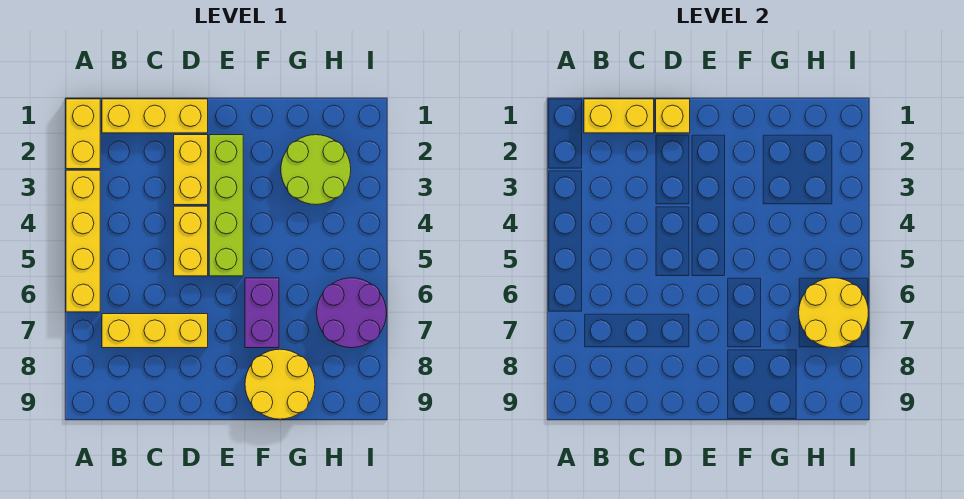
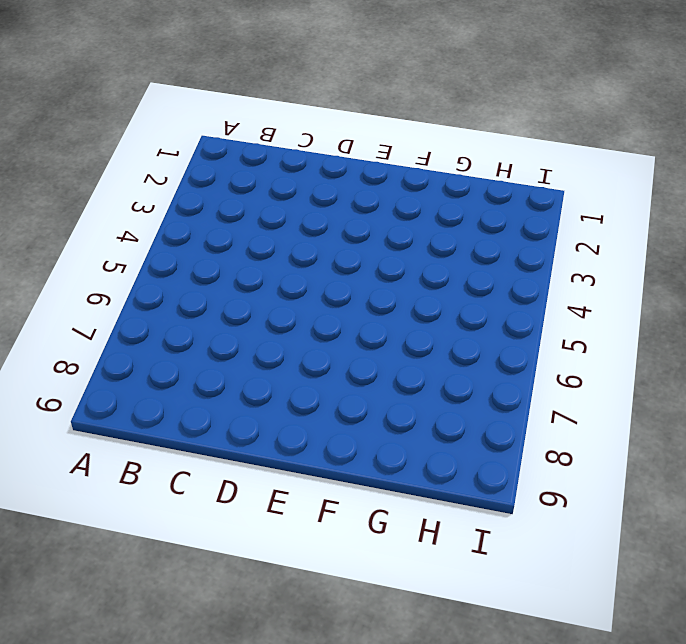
none -> yellow brick A1:A2 level 1
none -> yellow brick A3:A6 level 1
none -> yellow brick B1:D1 level 1

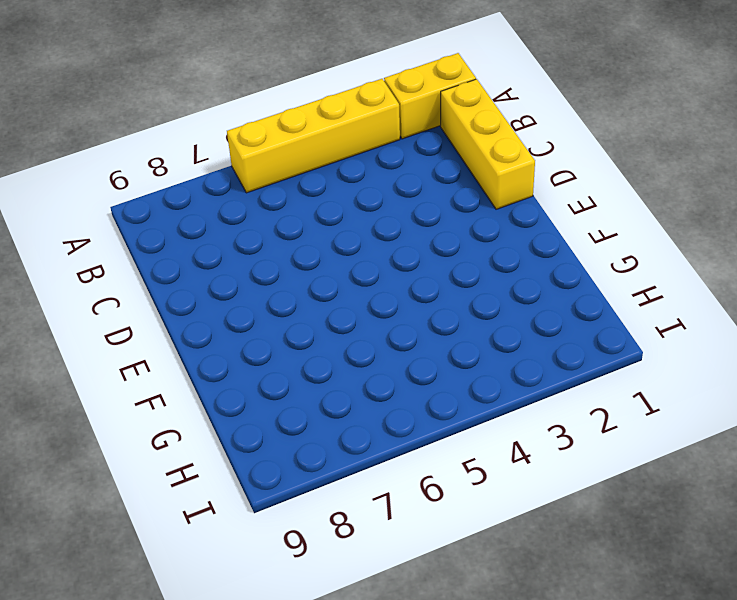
none -> yellow brick B7:D7 level 1
none -> yellow brick D2:D3 level 1
none -> yellow brick D4:D5 level 1

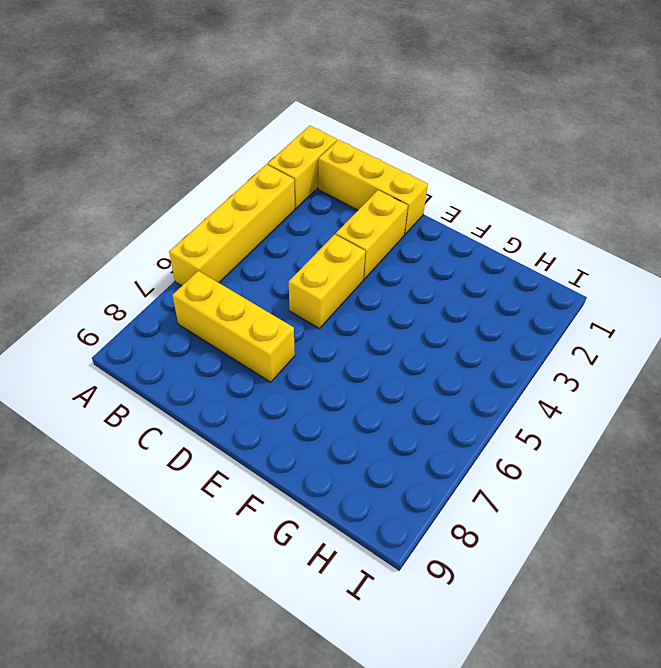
none -> lime brick E2:E5 level 1
none -> purple brick F6:F7 level 1
none -> yellow round brick F8:G9 level 1

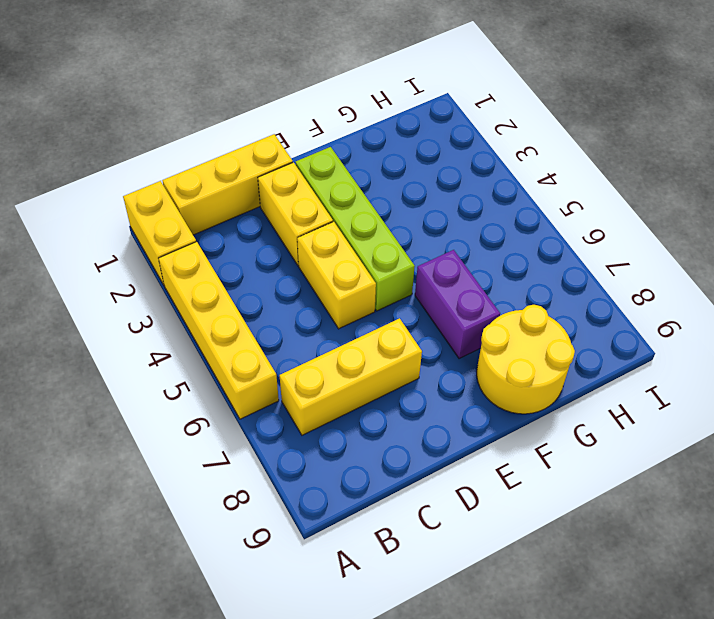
none -> lime round brick G2:H3 level 1
none -> purple round brick H6:I7 level 1
none -> yellow brick B1:C1 level 2

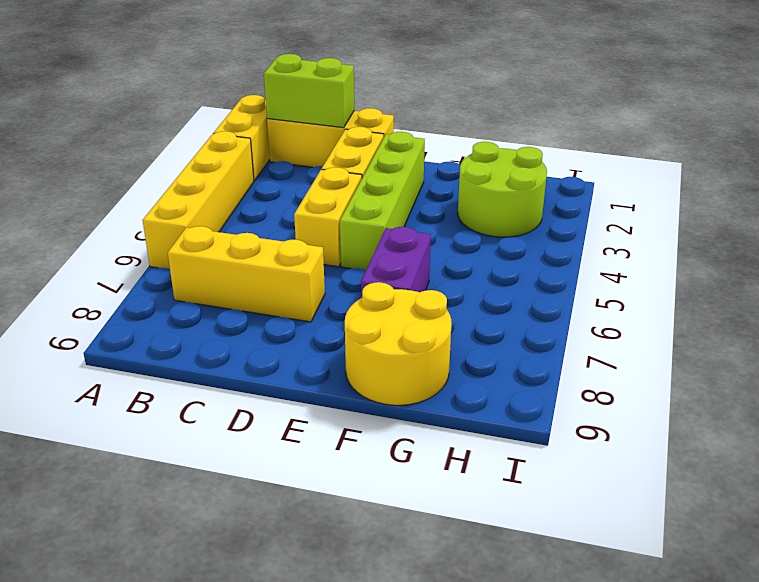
lime brick B1:C1 level 2 -> yellow brick B1:C1 level 2
none -> purple round brick H6:I7 level 1
none -> yellow brick D1 level 2
none -> yellow round brick H6:I7 level 2

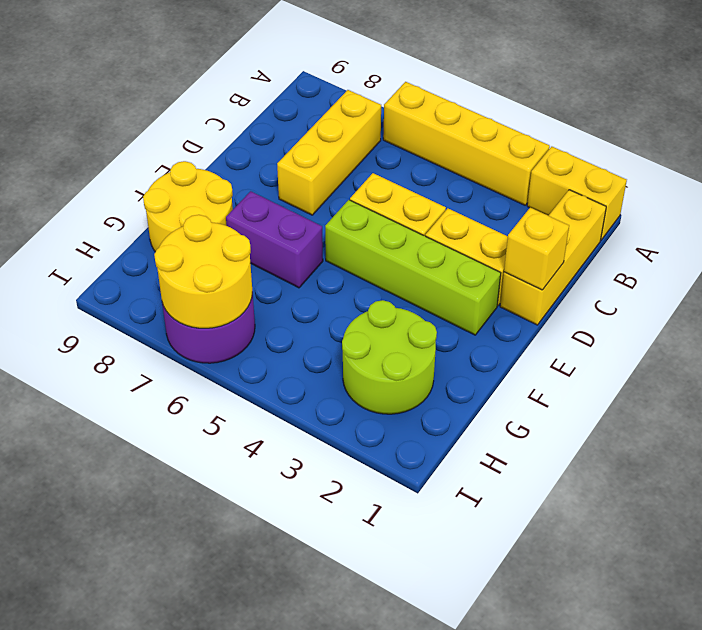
none -> yellow brick B1:C1 level 2

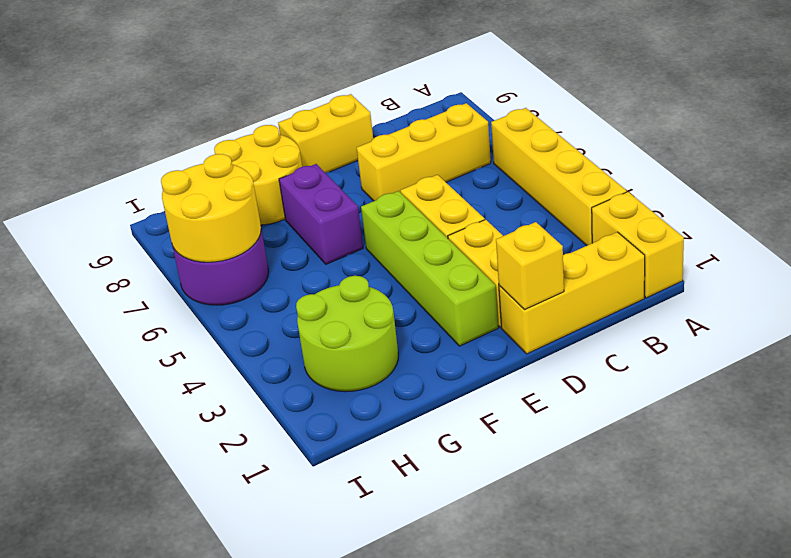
yellow brick D9:E9 level 1 -> yellow brick B1:C1 level 2

